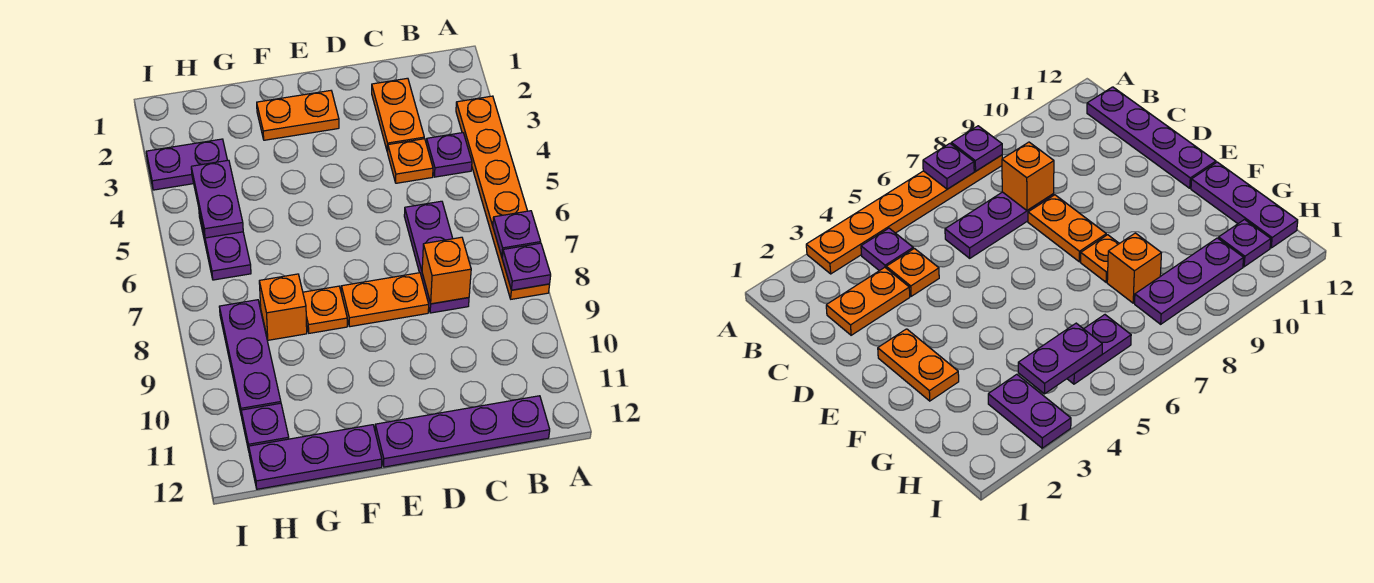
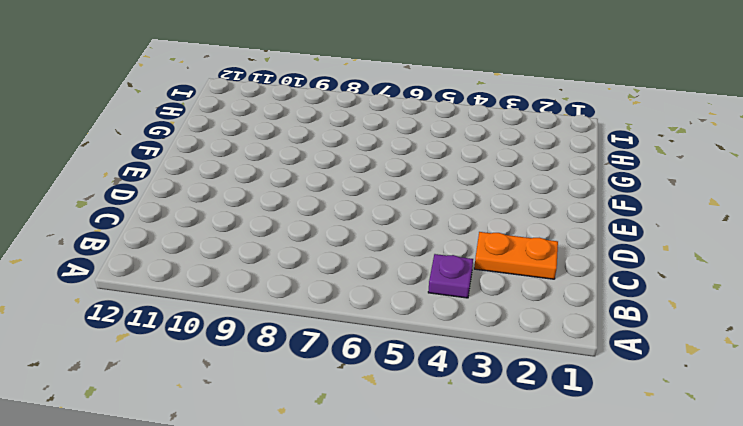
none -> orange plate A3:A8 level 1
none -> purple plate B12:E12 level 1
none -> orange plate C4 level 1

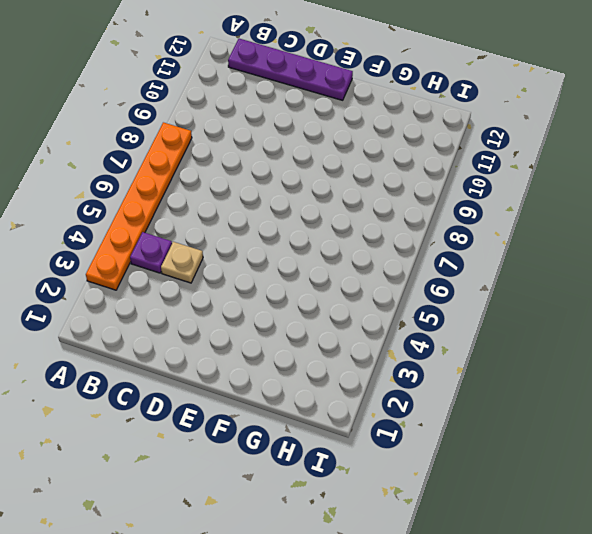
tan plate C4 level 1 -> orange plate C4 level 1
none -> orange plate C2:C3 level 1
none -> purple plate C6:C8 level 1
none -> orange plate D8:E8 level 1

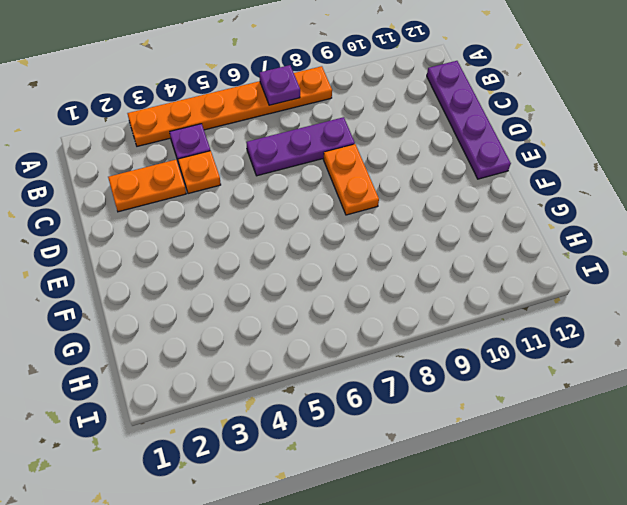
none -> orange plate E2:F2 level 1
none -> orange plate F8 level 1
none -> purple plate F12:H12 level 1

